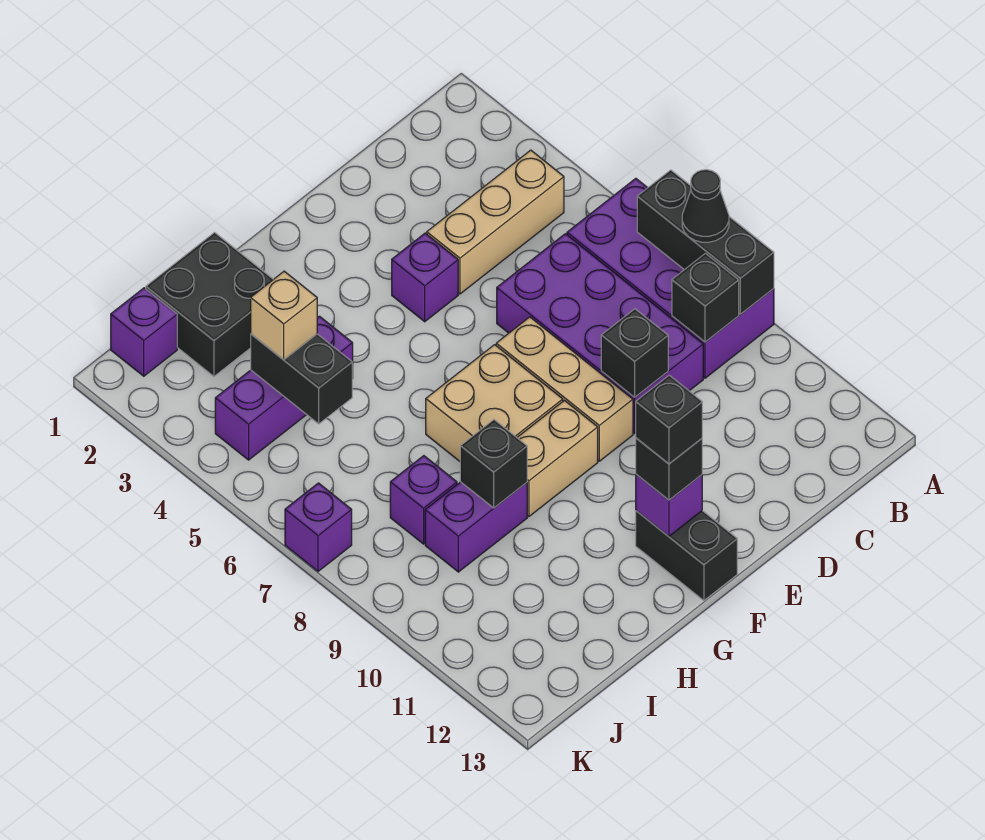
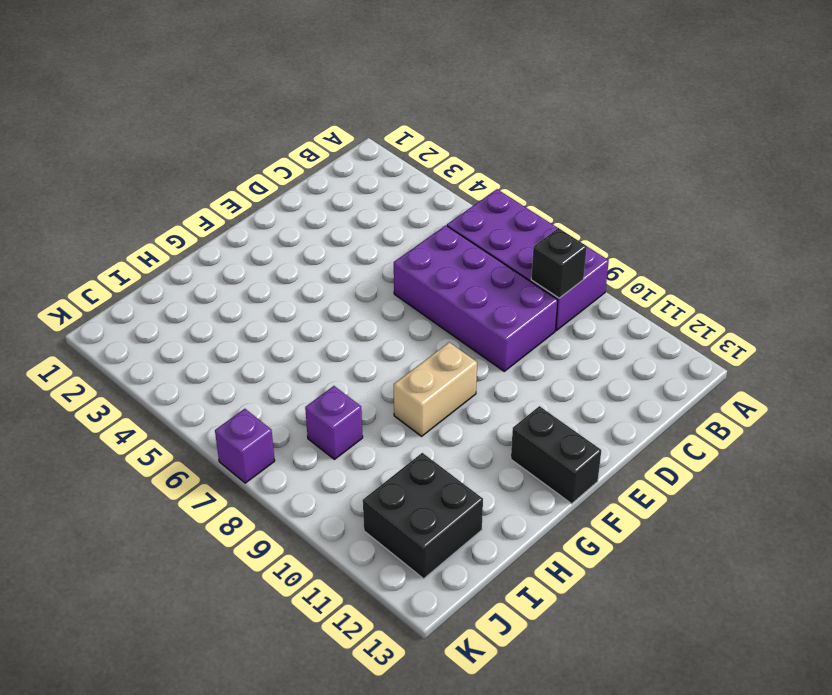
black brick I11:J12 level 1 -> black brick H1:I2 level 1
none -> tan brick B4:D4 level 1
none -> purple brick E4 level 1
none -> tan brick E7:E9 level 1

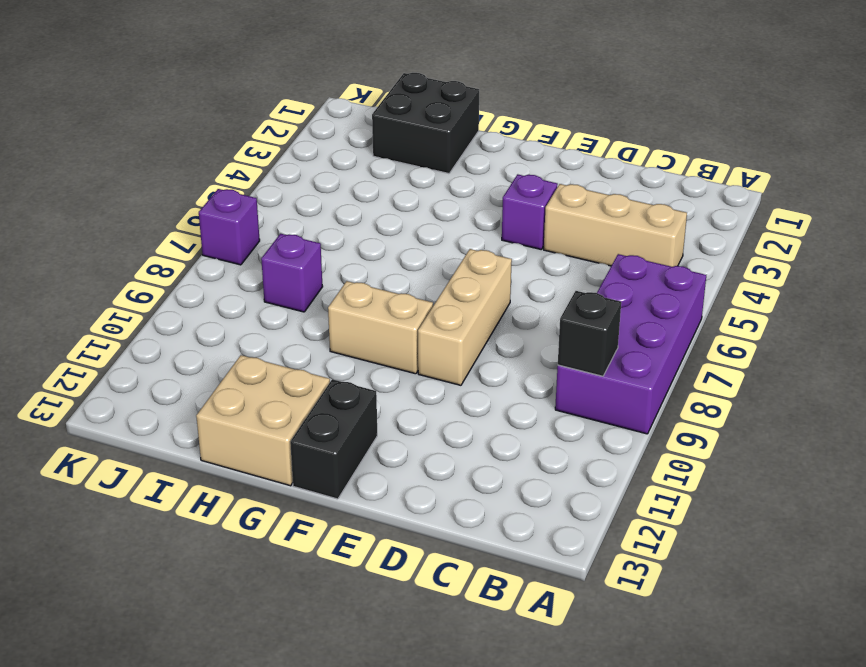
tan brick G12:H13 level 1 -> tan brick F7:G8 level 1
none -> purple brick C6:D9 level 1
none -> purple brick H4:J4 level 1
none -> purple brick H9:I9 level 1

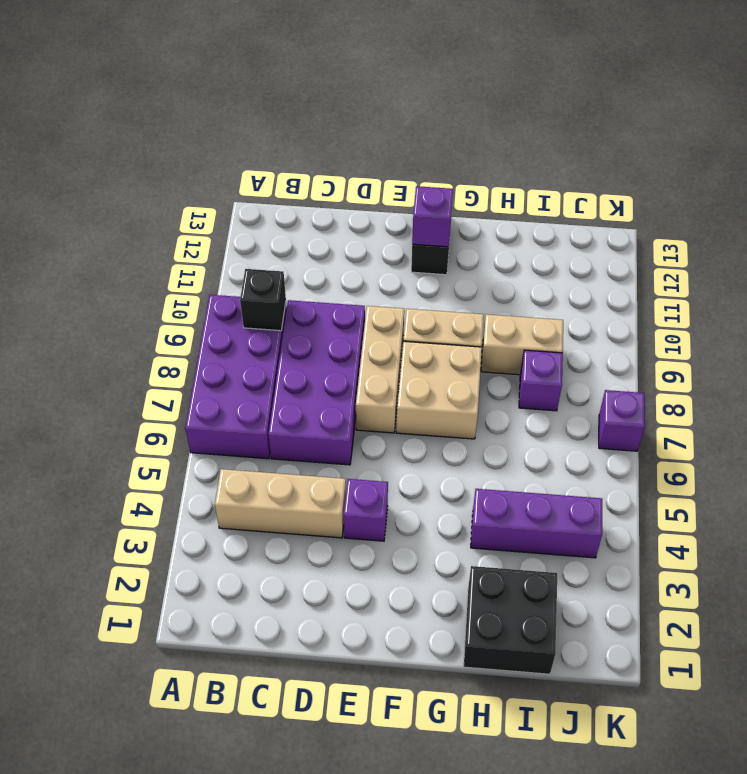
tan brick H9:I9 level 1 -> purple brick H9:I9 level 1
none -> purple brick J1 level 1
none -> black brick A7:A9 level 2
none -> black brick D9 level 2

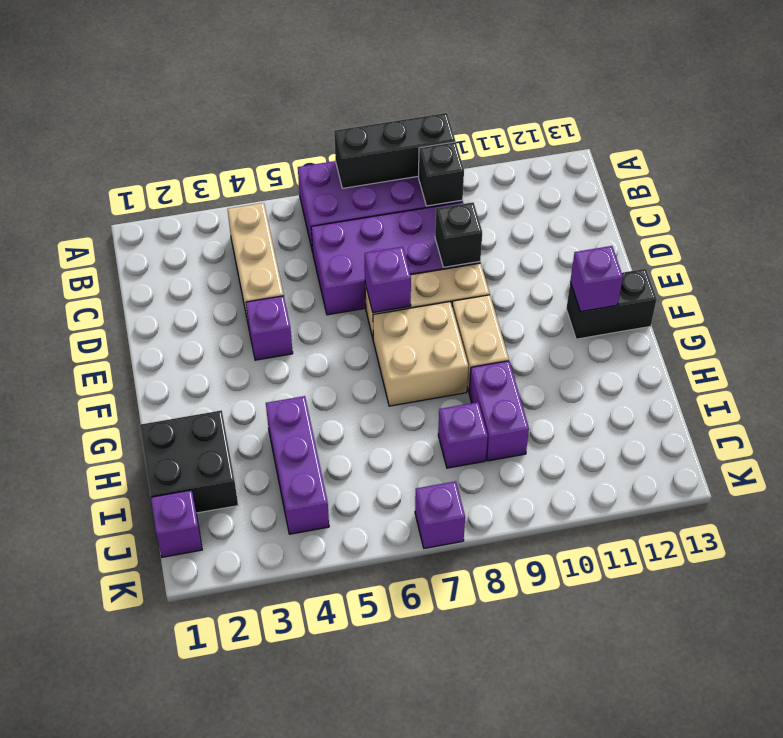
purple brick E7 level 2 -> none
none -> black brick H9 level 2
none -> black brick I4:I5 level 2
none -> black cone A8 level 3

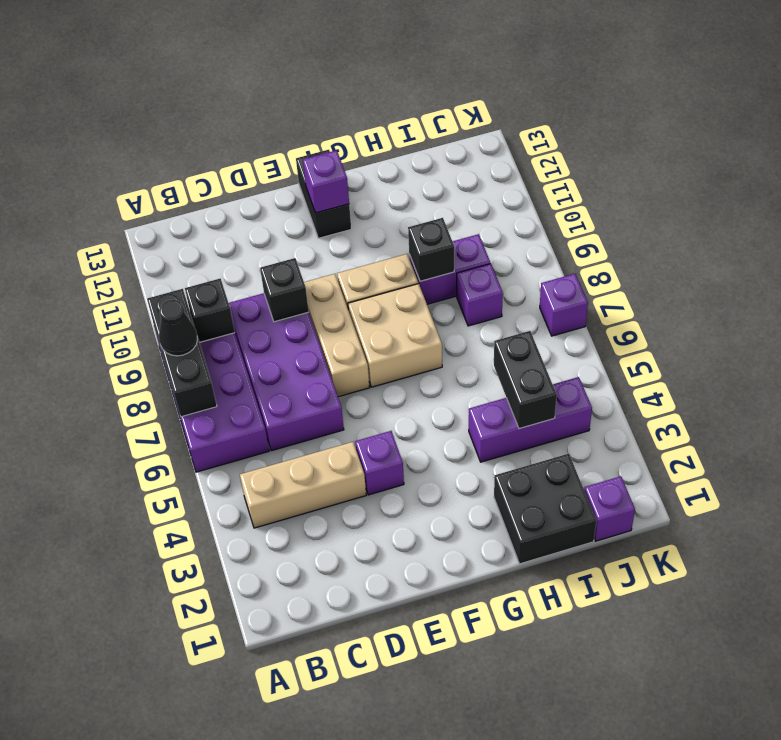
none -> black brick F12 level 3
none -> tan brick I4 level 3
none -> black brick F12 level 4

